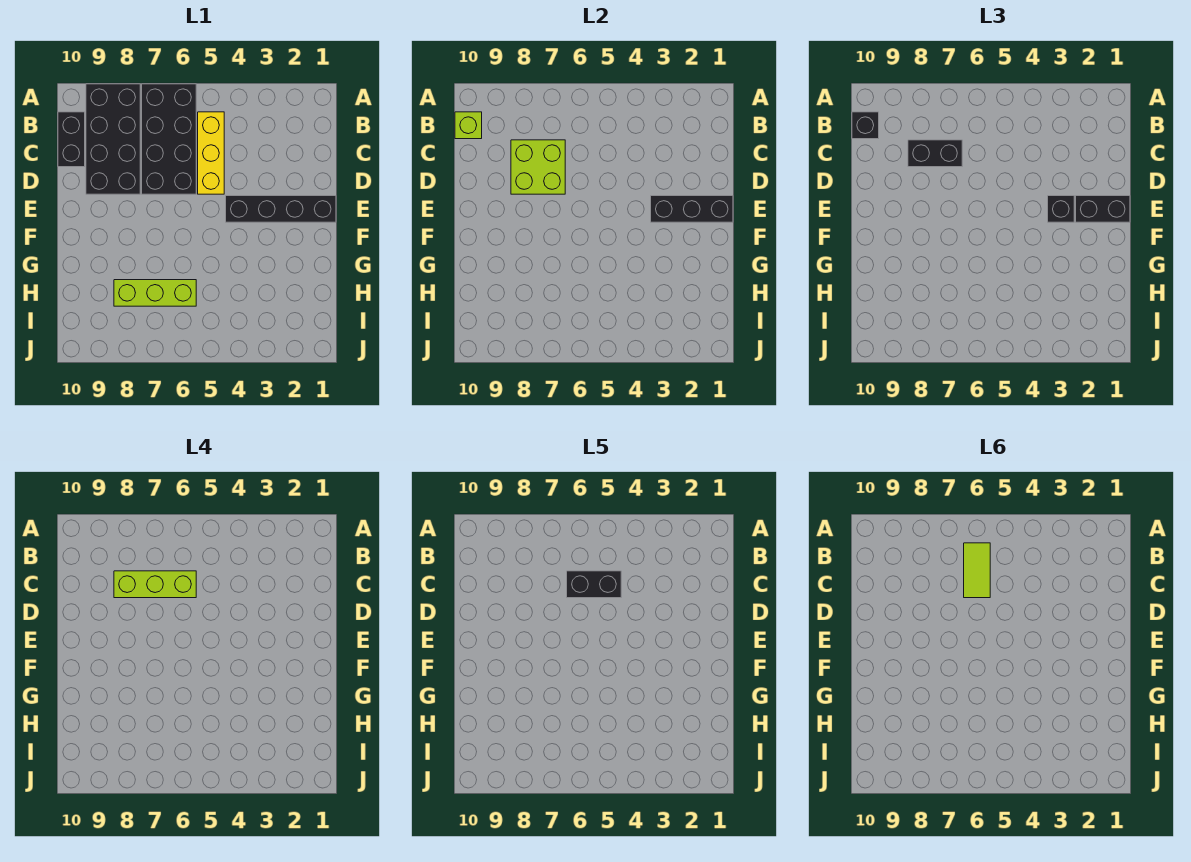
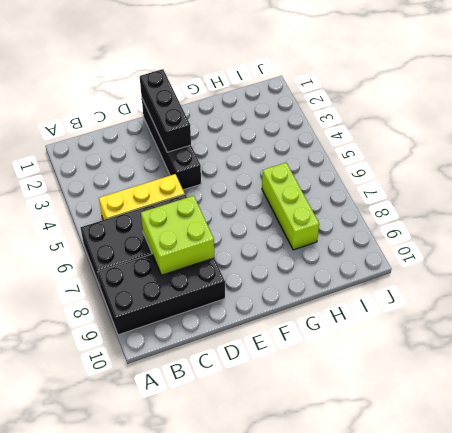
none -> black brick B10:C10 level 1
none -> lime brick B10 level 2
none -> black brick B10 level 3

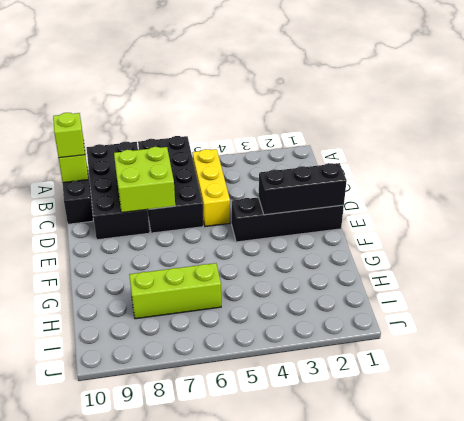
lime brick B10 level 3 -> black brick B10 level 3
none -> black brick C7:C8 level 3
none -> black brick E1:E2 level 3
none -> black brick E3 level 3

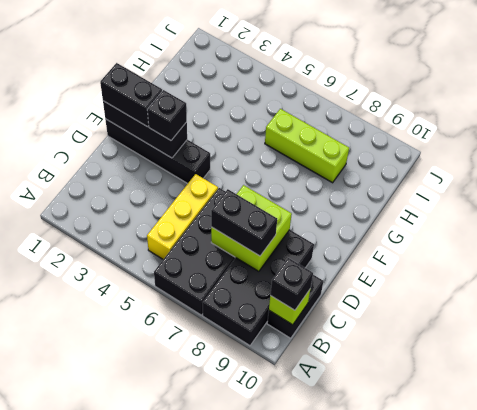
none -> lime brick C6:C8 level 4
none -> black brick C5:C6 level 5
none -> lime tile B6:C6 level 6

